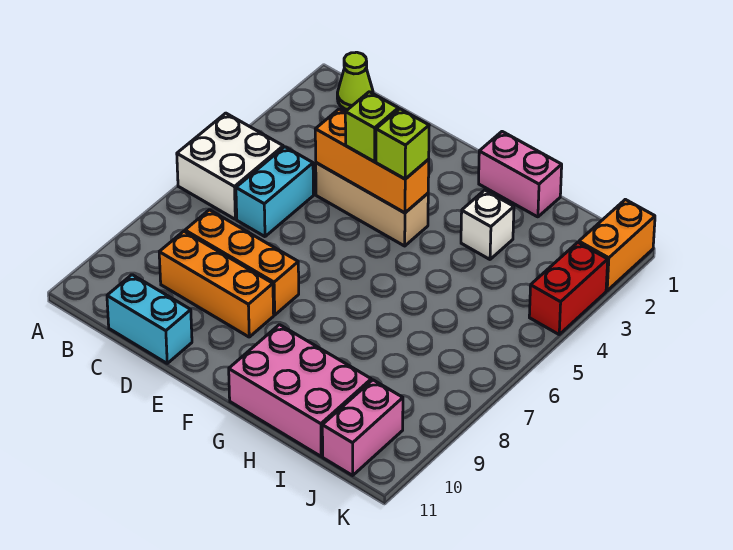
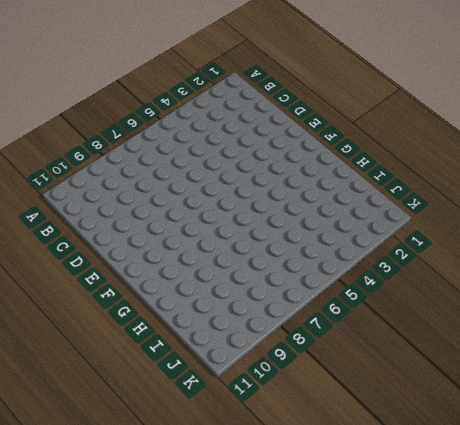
none -> white brick A5:B6 level 1
none -> lime cone B1 level 1
none -> cyan brick C5:C6 level 1

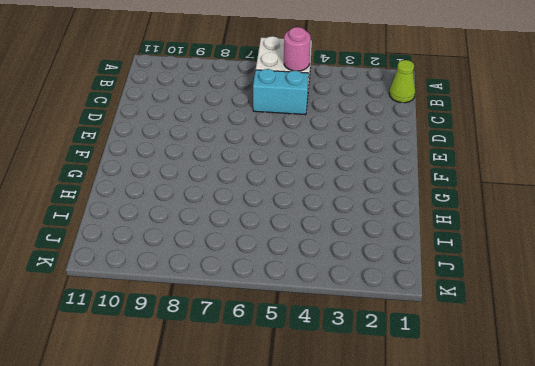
pink round brick B5 level 2 -> none
none -> orange brick C8:E8 level 1
none -> orange brick C9:E9 level 1
none -> cyan brick C11:D11 level 1

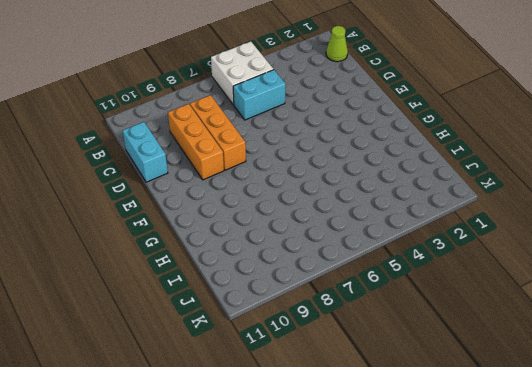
none -> tan brick D4:F4 level 1
none -> pink brick G1:H1 level 1
none -> pink brick G10:I11 level 1

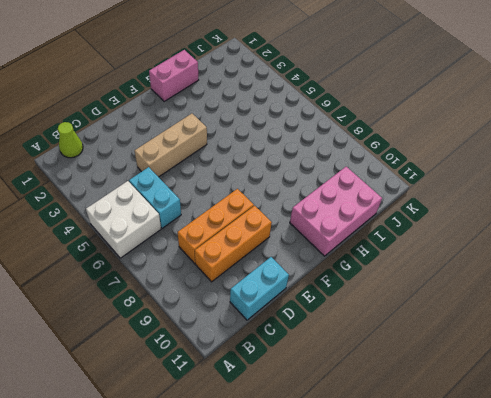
none -> white brick H3 level 1
none -> pink brick J10:J11 level 1
none -> orange brick K1:K2 level 1

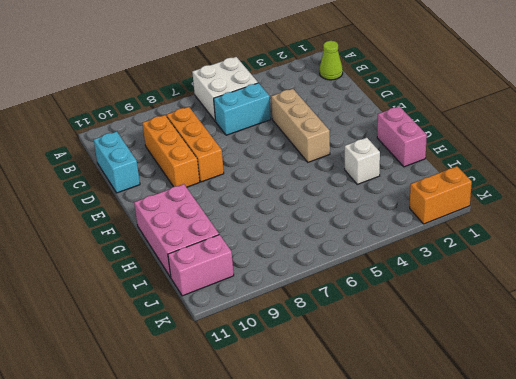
none -> red brick K3:K4 level 1
none -> orange brick D4:F4 level 2
none -> lime brick E4 level 3

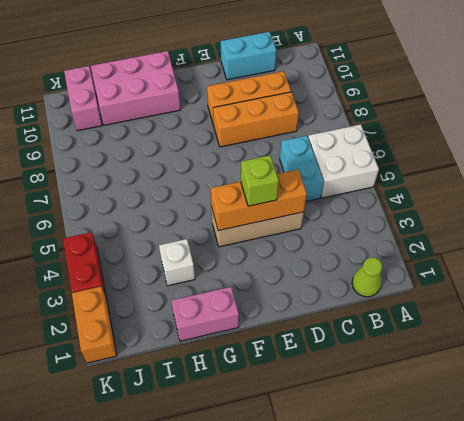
none -> lime brick F4 level 3

